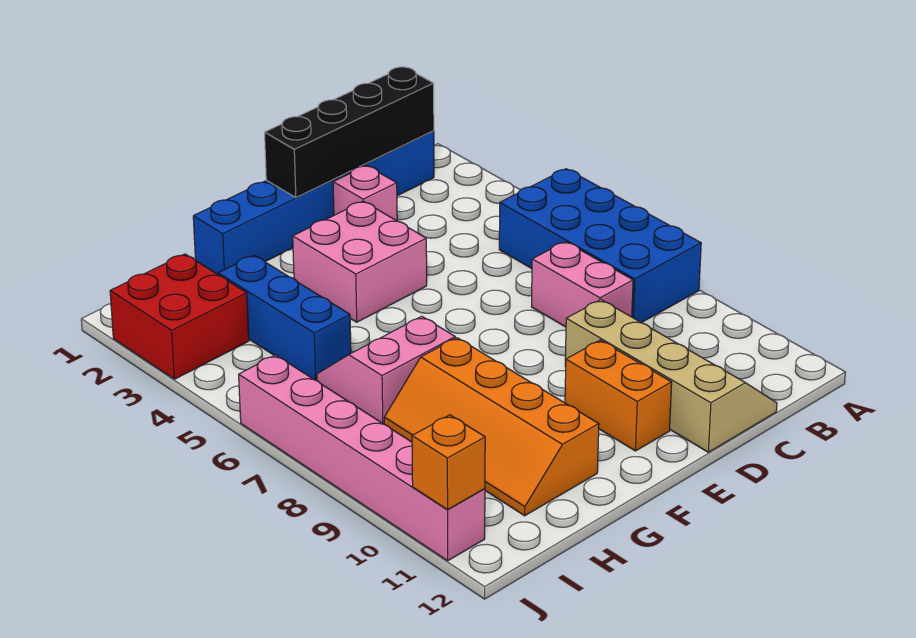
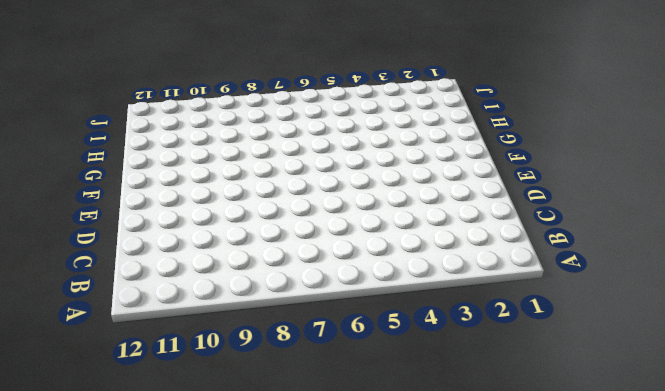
none -> blue brick A5:B8 level 1
none -> blue brick B1:G1 level 1
none -> pink brick C7:C8 level 1

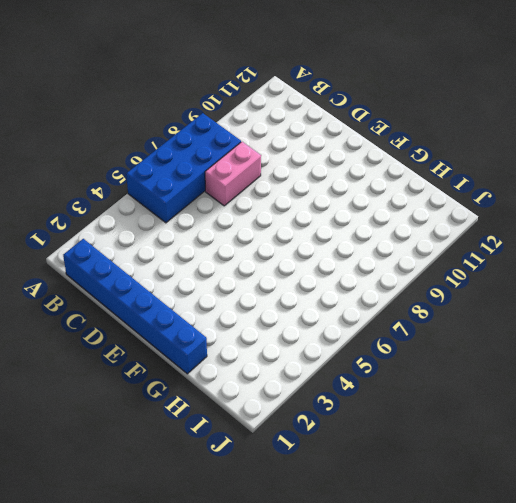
none -> tan slope C9:D12 level 1 top D
none -> pink brick D2 level 1
none -> pink brick E3:F4 level 1

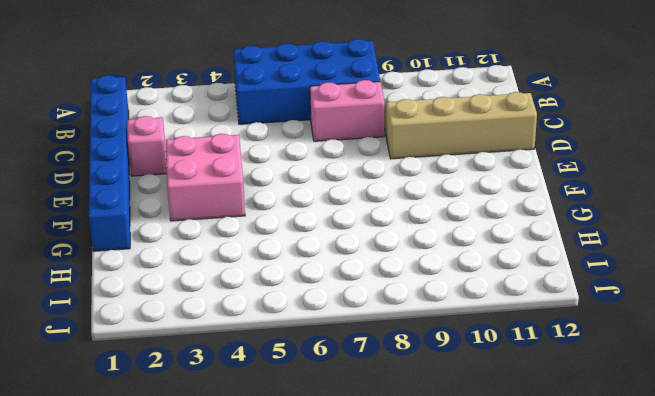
none -> orange brick E10:E11 level 1
none -> pink slope G6:H7 level 1 top 7
none -> orange slope G8:H11 level 1 top G

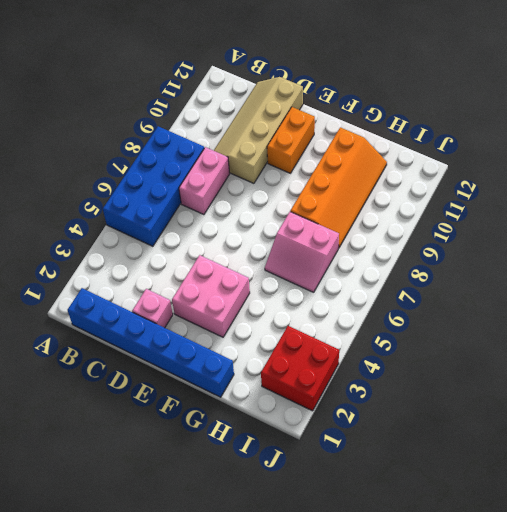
none -> blue brick H3:H5 level 1
none -> pink brick J6:J11 level 1
none -> black brick B1:E1 level 2

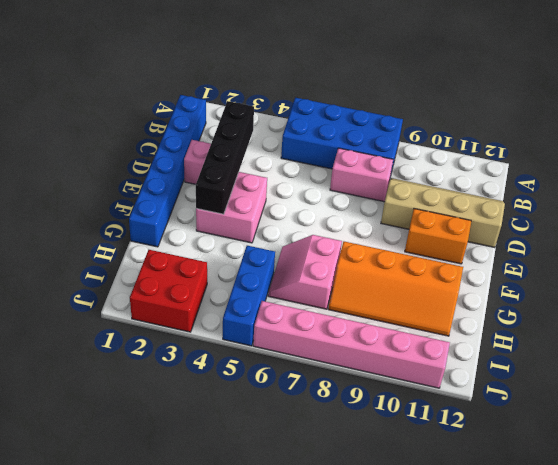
black brick C3:F3 level 2 -> black brick B1:E1 level 2
blue brick H5:J5 level 1 -> blue brick H3:H5 level 1
none -> orange brick J11 level 2

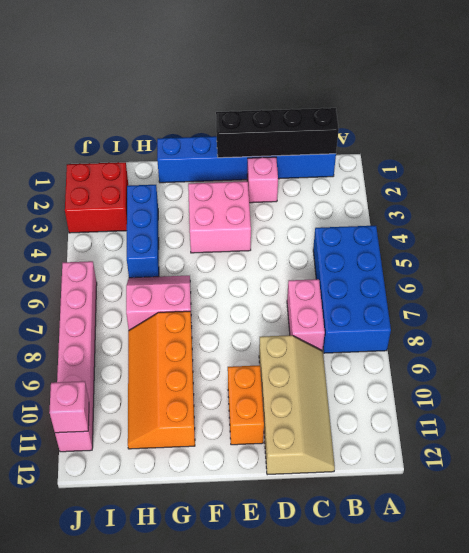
pink brick J11 level 2 -> orange brick J11 level 2

